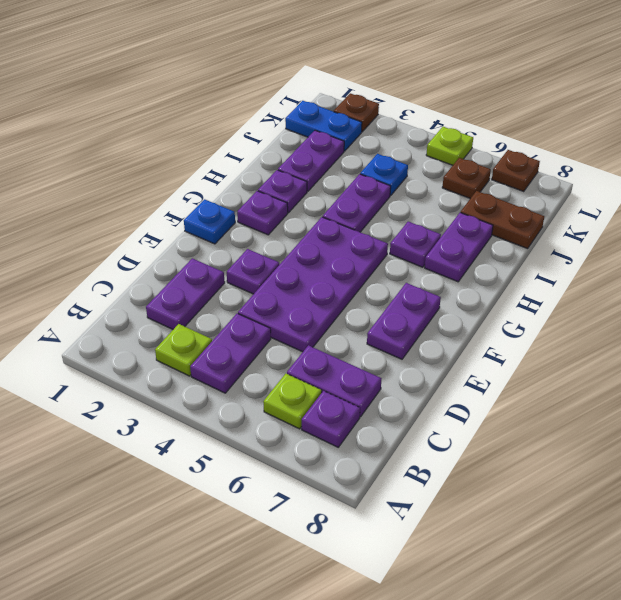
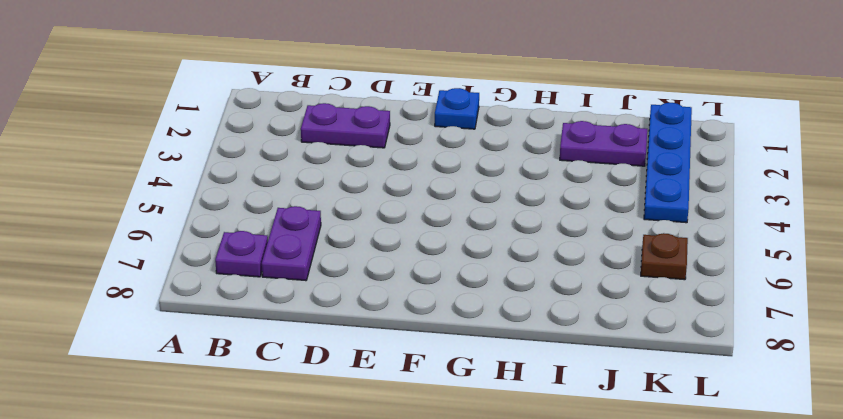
blue plate K1:K4 level 1 -> blue plate K1:K2 level 1
none -> lime plate B3 level 1
none -> purple plate B4:C4 level 1
none -> lime plate B6 level 1

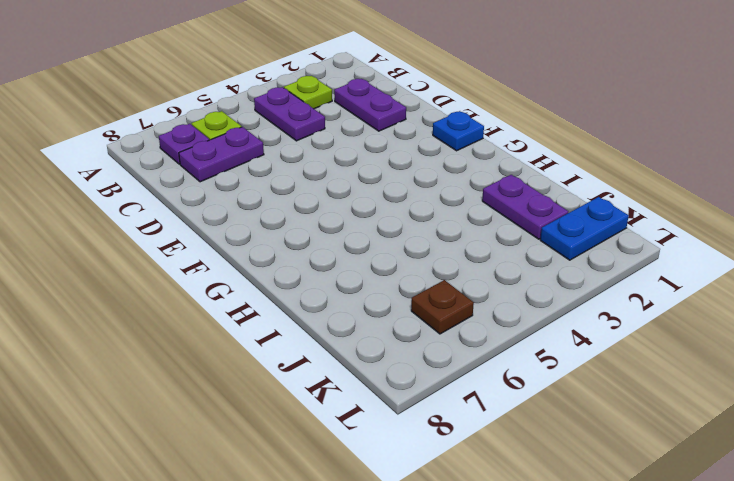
none -> purple plate D4:G5 level 1
none -> purple plate E3 level 1
none -> purple plate E7:F7 level 1

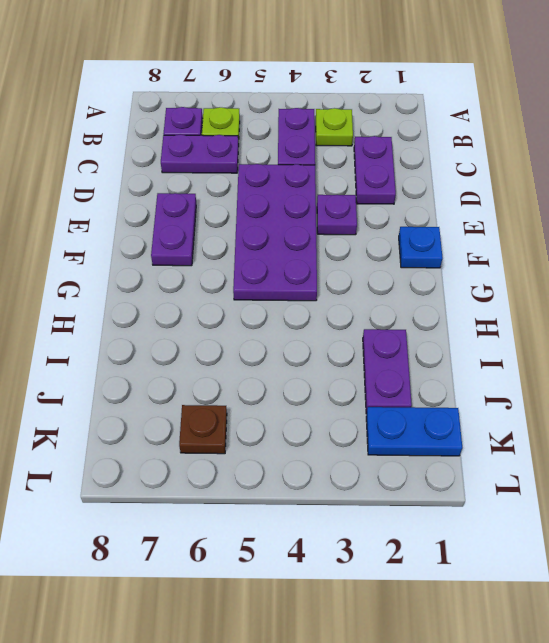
none -> purple plate G2 level 1
none -> purple plate H2 level 1
none -> purple plate H4:I4 level 1

